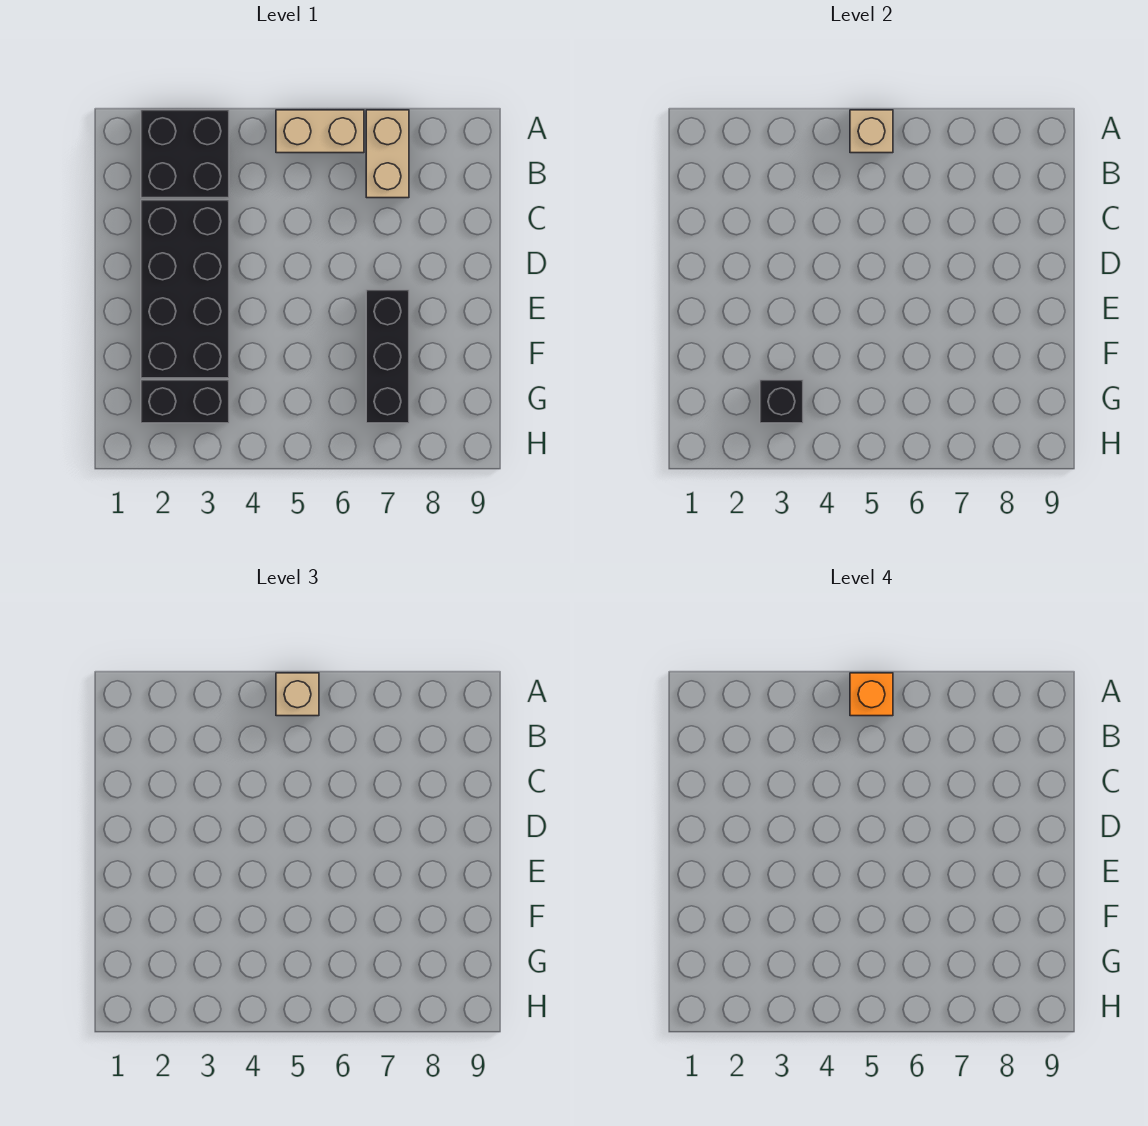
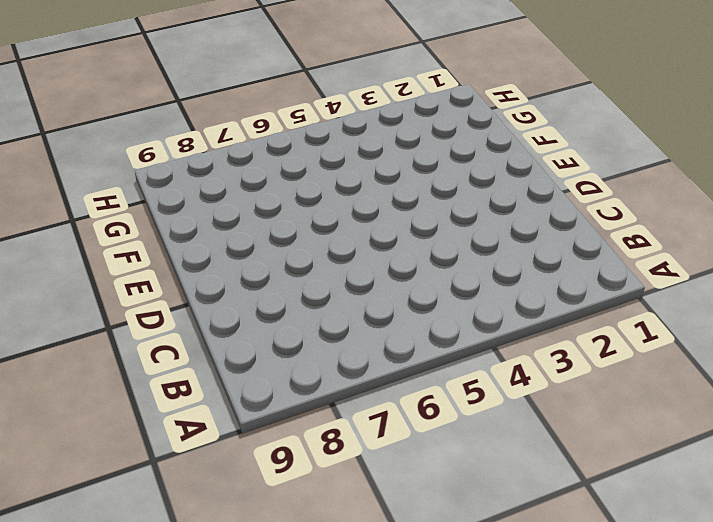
none -> black brick A2:B3 level 1
none -> tan brick A5:A6 level 1

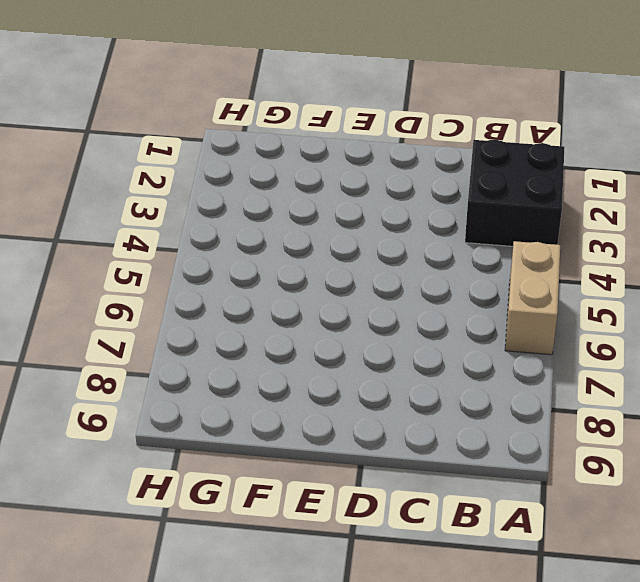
none -> tan brick A7:B7 level 1
none -> black brick C2:F3 level 1

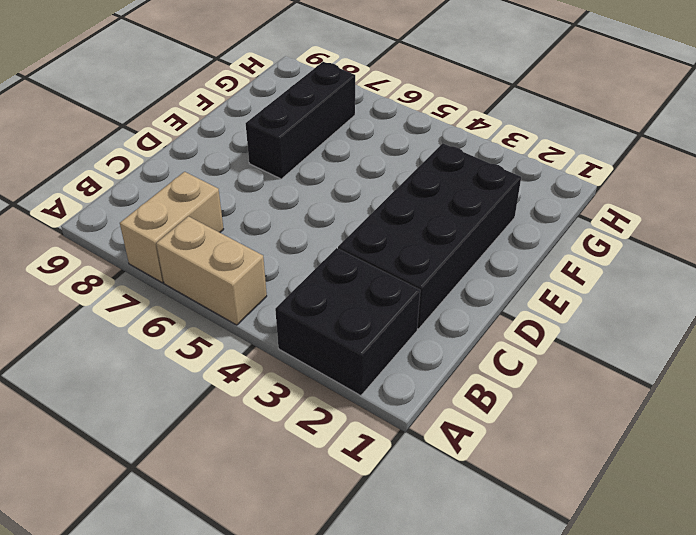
none -> black brick G2:G3 level 1
none -> tan brick A5 level 2

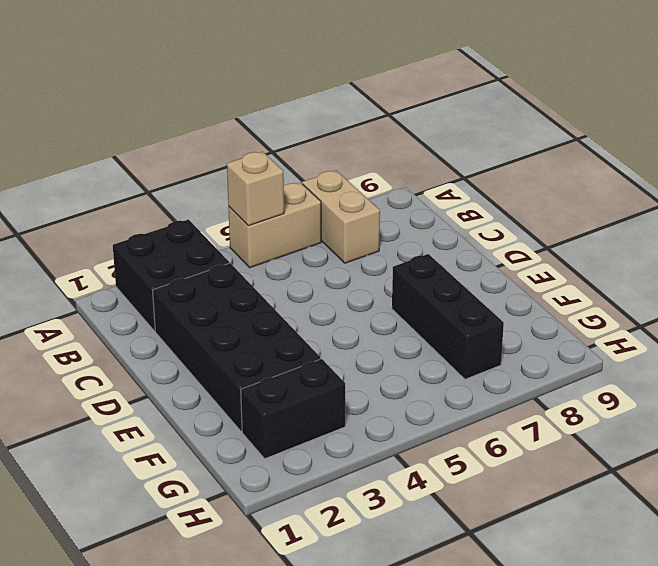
none -> black brick G3 level 2
none -> tan brick A5 level 3

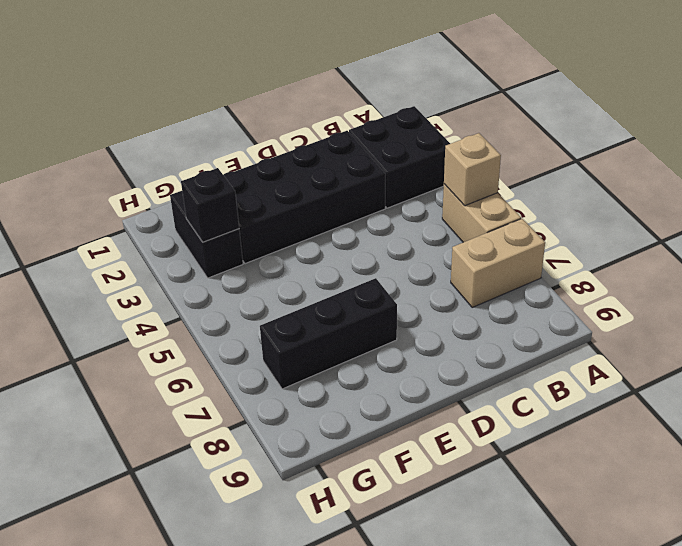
none -> tan brick A5 level 3
none -> orange brick A5 level 4

